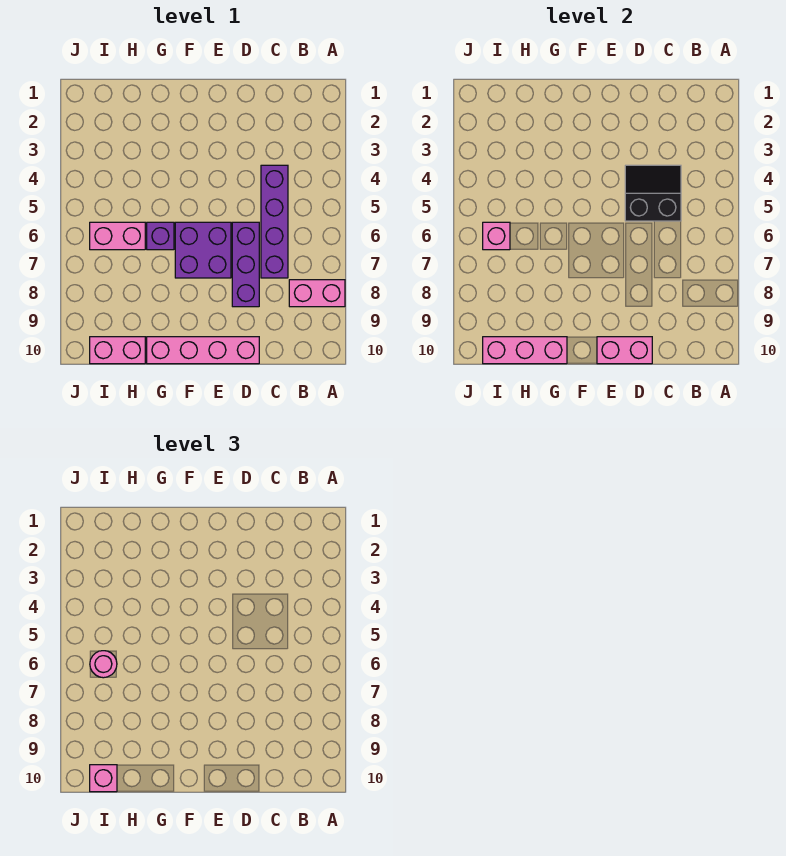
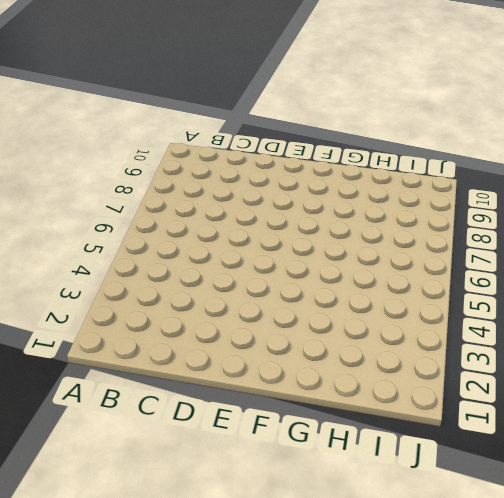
none -> pink brick A8:B8 level 1
none -> purple brick C4:C7 level 1
none -> purple brick D6:D8 level 1

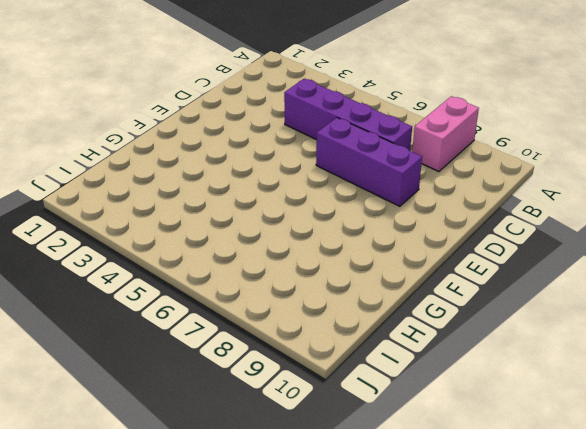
none -> pink brick D10:G10 level 1
none -> purple brick E6:F7 level 1
none -> purple brick G6 level 1

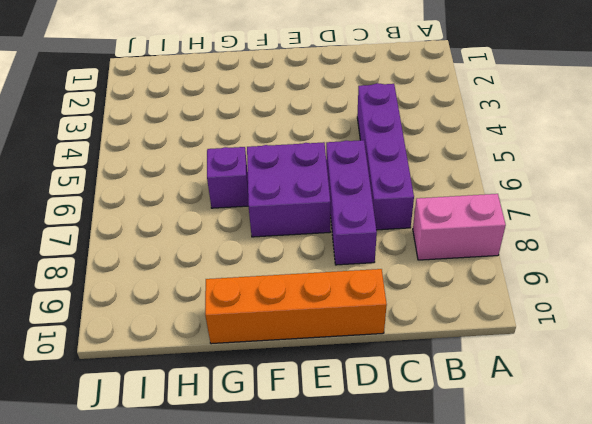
orange brick D10:G10 level 1 -> pink brick D10:G10 level 1
none -> pink brick H6:I6 level 1
none -> pink brick H10:I10 level 1
none -> black slope C4:D5 level 2 top 5

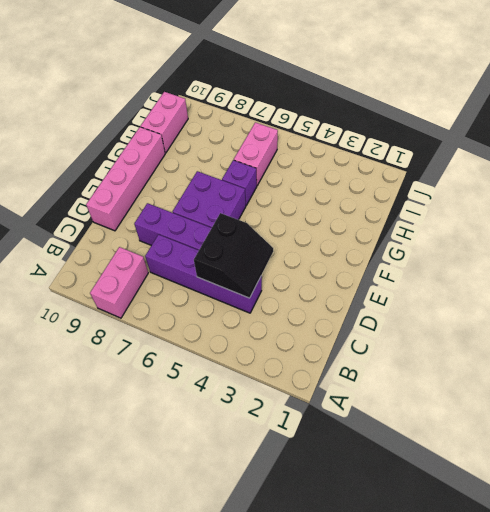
none -> pink brick D10:E10 level 2
none -> pink brick G10:I10 level 2
none -> pink brick I6 level 2

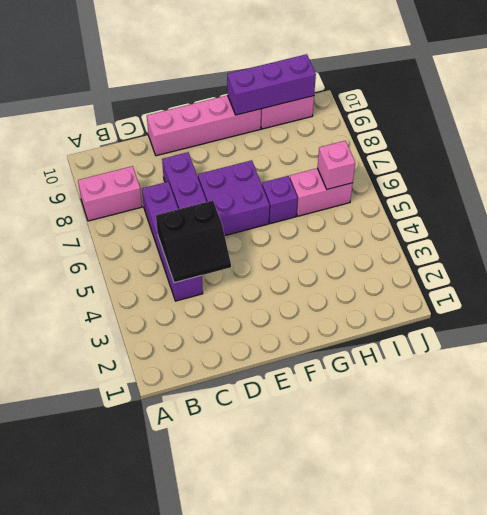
purple brick G10:I10 level 2 -> pink brick G10:I10 level 2
none -> pink brick D10:E10 level 2
none -> pink round brick I6 level 3
none -> pink brick I10 level 3

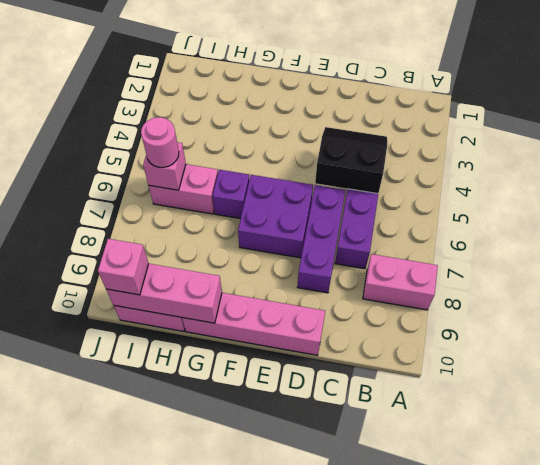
none -> pink brick D10:E10 level 2

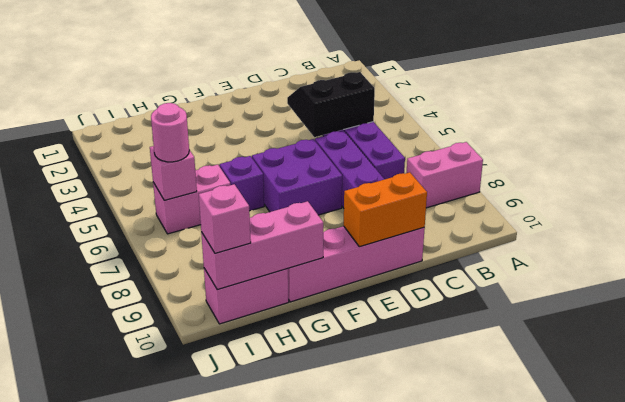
orange brick D10:E10 level 2 -> pink brick D10:E10 level 2

